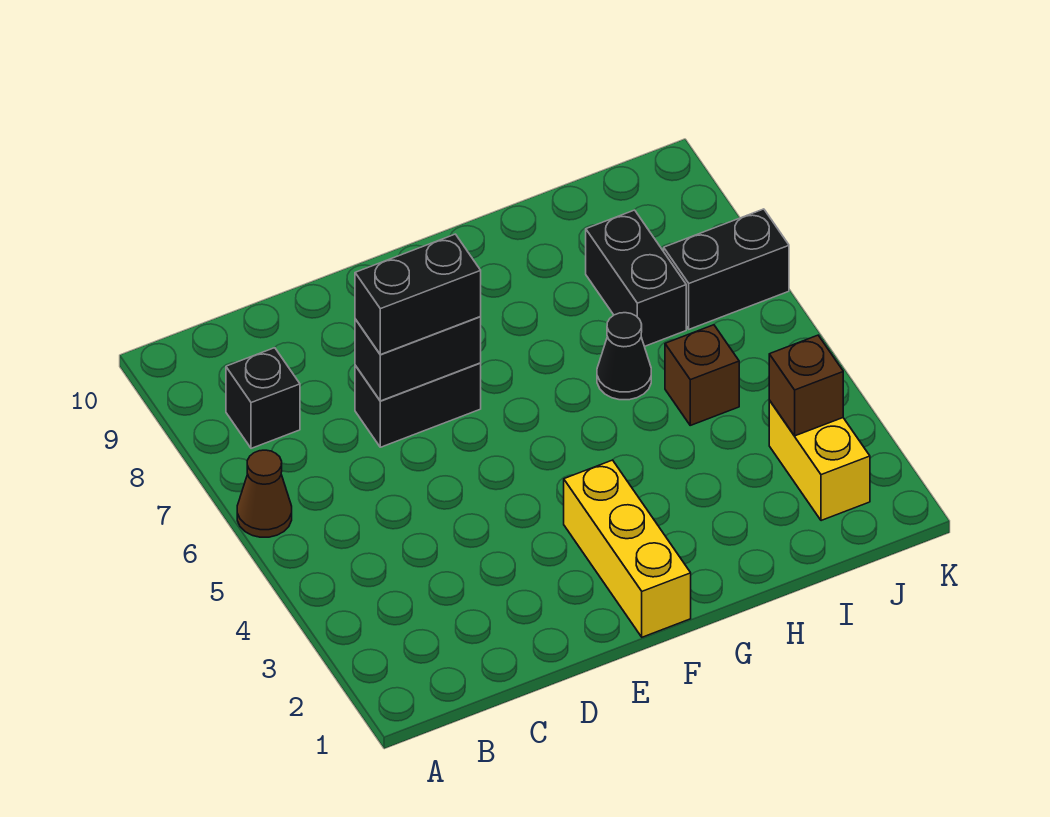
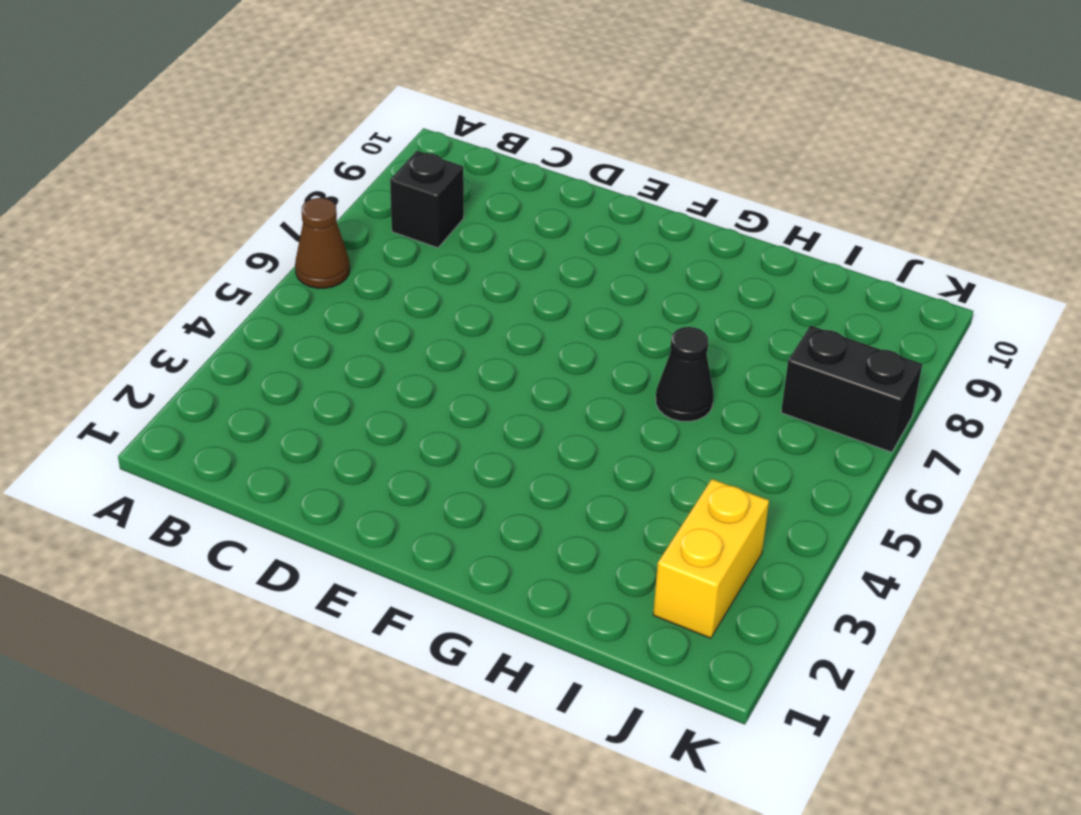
none -> black brick D7:E7 level 1
none -> yellow brick F1:F3 level 1
none -> brown brick I5 level 1

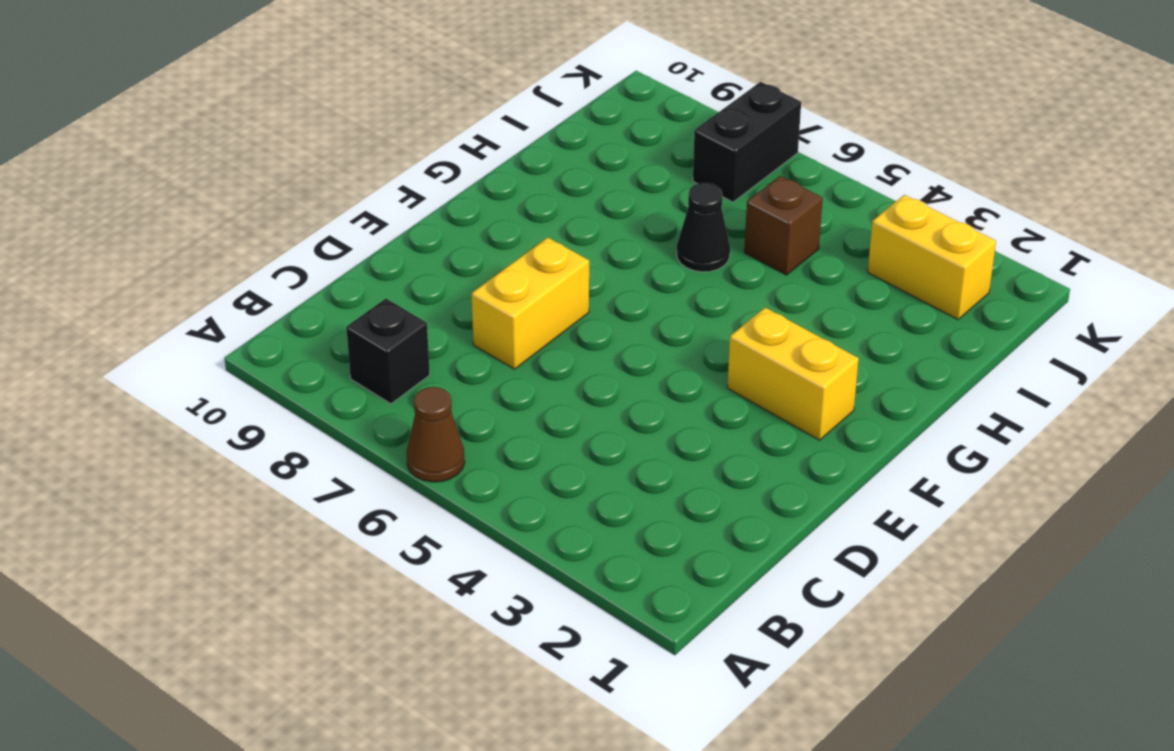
yellow brick D7:E7 level 1 -> black brick D7:E7 level 1
yellow brick F2:F3 level 1 -> yellow brick F1:F3 level 1
none -> black brick I7:I8 level 1
none -> black brick D7:E7 level 2
none -> brown brick J3 level 2

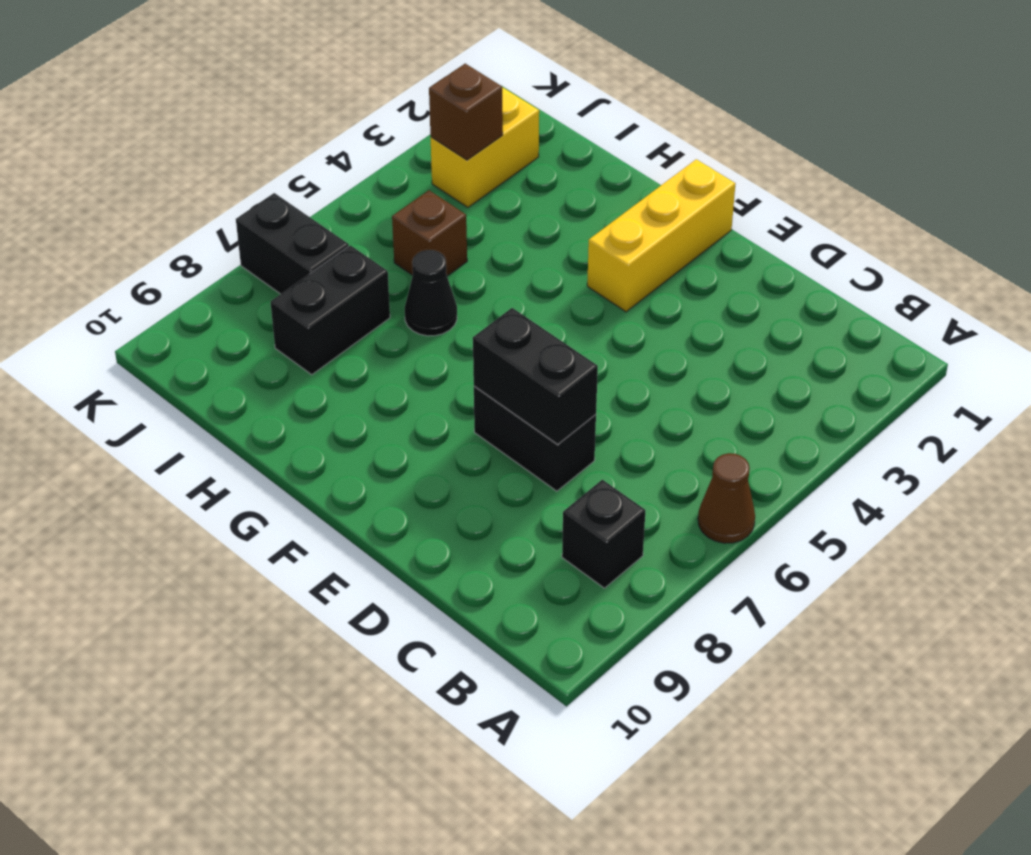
none -> black brick D7:E7 level 3

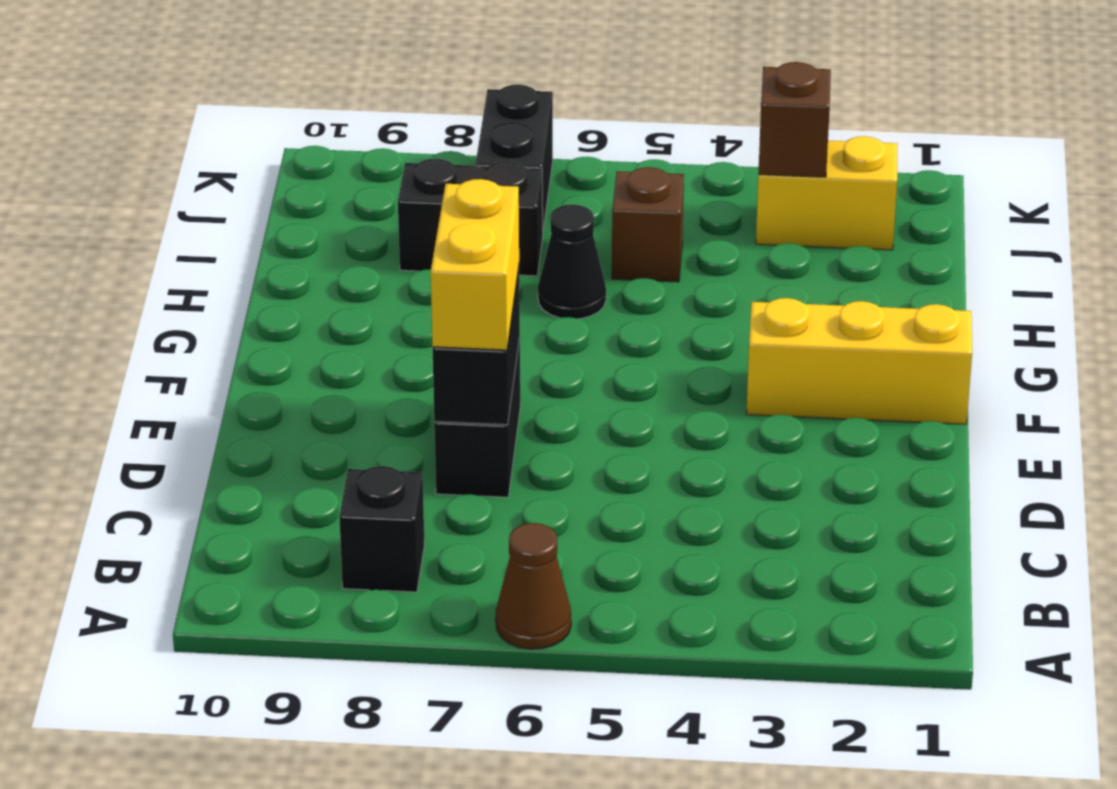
yellow brick D7:E7 level 3 -> black brick D7:E7 level 3

